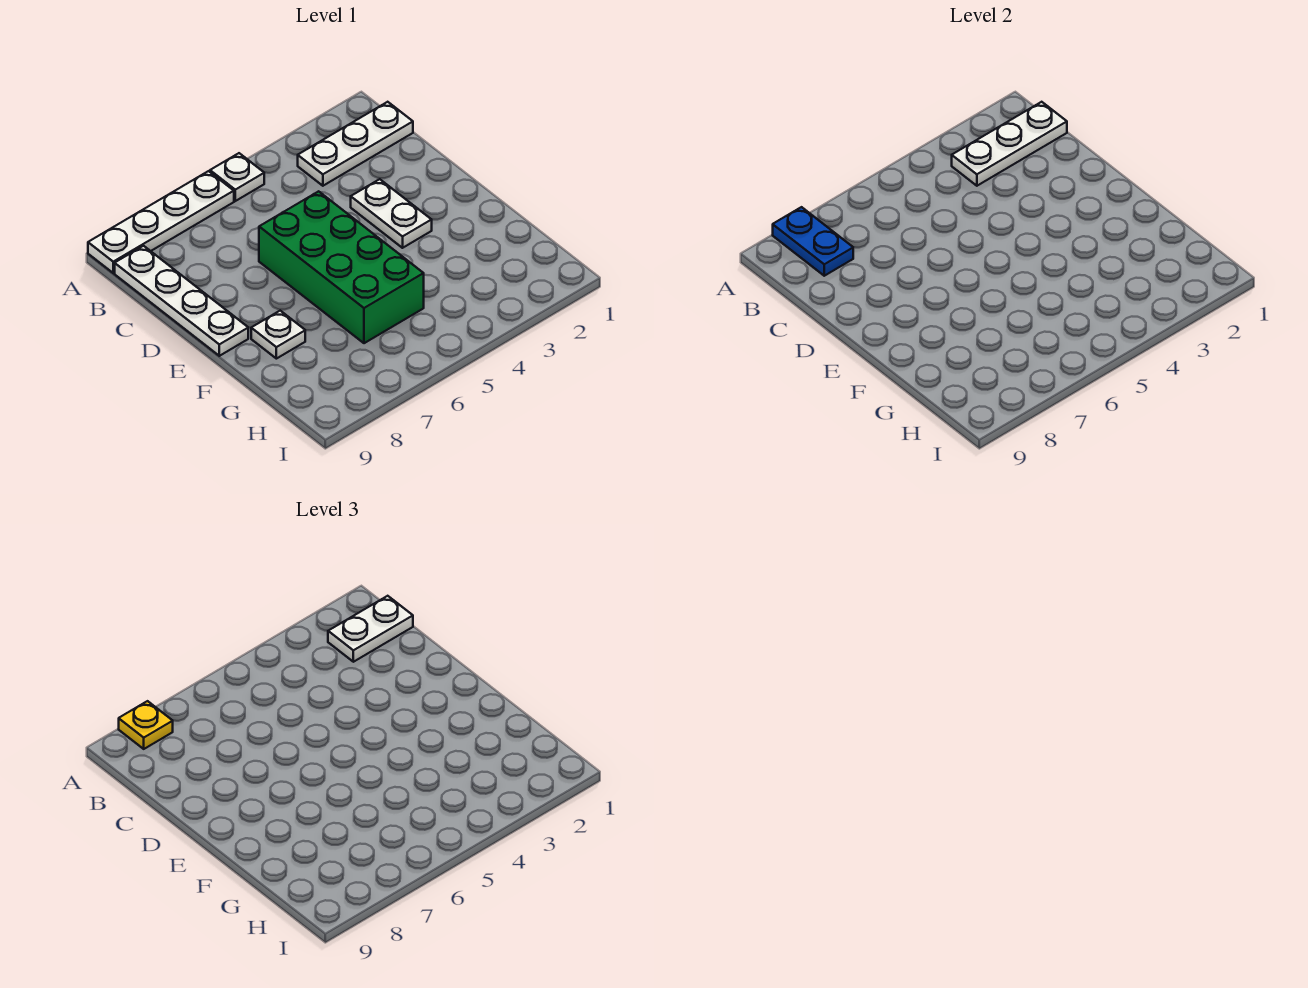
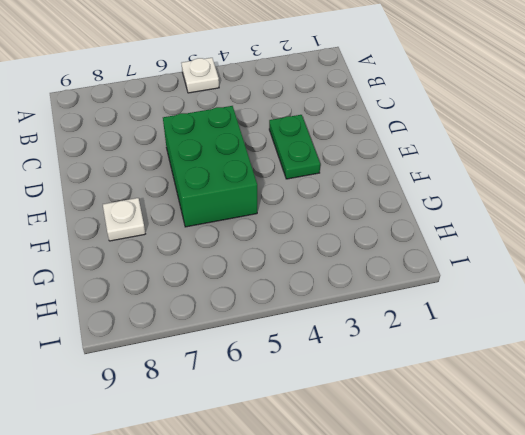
green plate D3:E3 level 1 -> white plate D3:E3 level 1
green brick D5:F6 level 1 -> green brick D5:G6 level 1
none -> white plate A6:A9 level 1
none -> white plate B1:B3 level 1

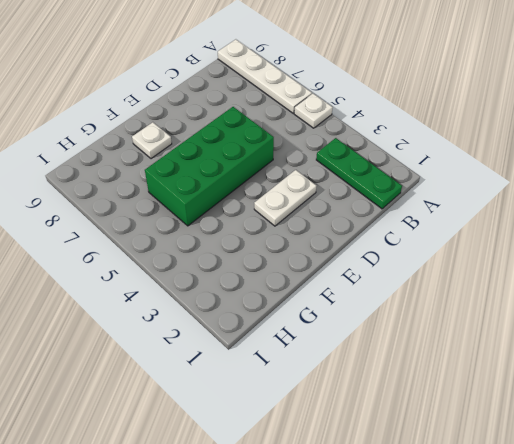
green plate B1:B3 level 1 -> white plate B1:B3 level 1
none -> white plate B9:E9 level 1
none -> blue plate A8:B8 level 2

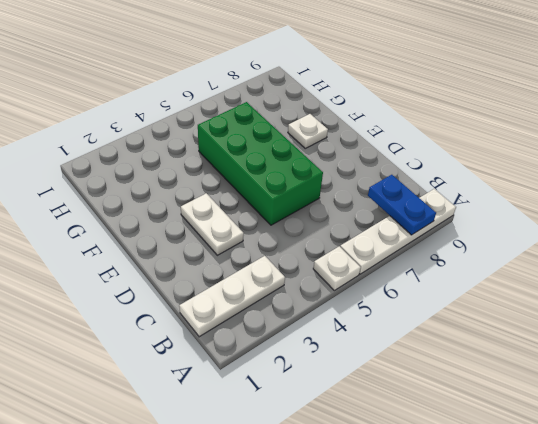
none -> white plate B9:E9 level 1
none -> white plate B1:B3 level 2

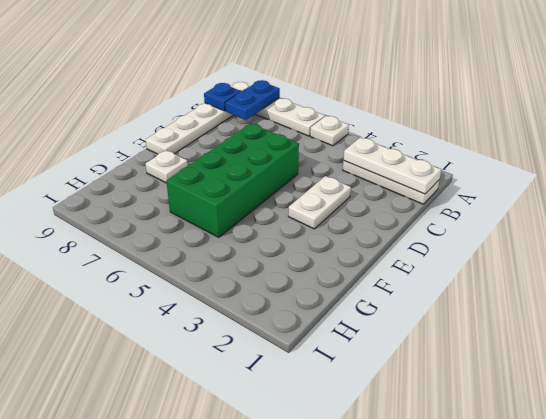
blue plate B9 level 2 -> none
none -> yellow plate A8 level 3
none -> white plate B1:B2 level 3

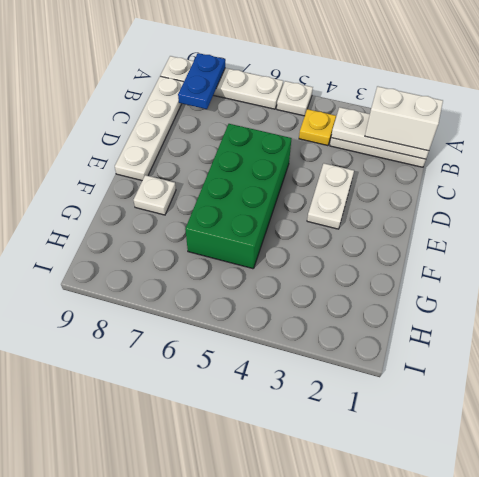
white brick B1:B2 level 3 -> white plate B1:B2 level 3
yellow plate B4 level 1 -> yellow plate A8 level 3

